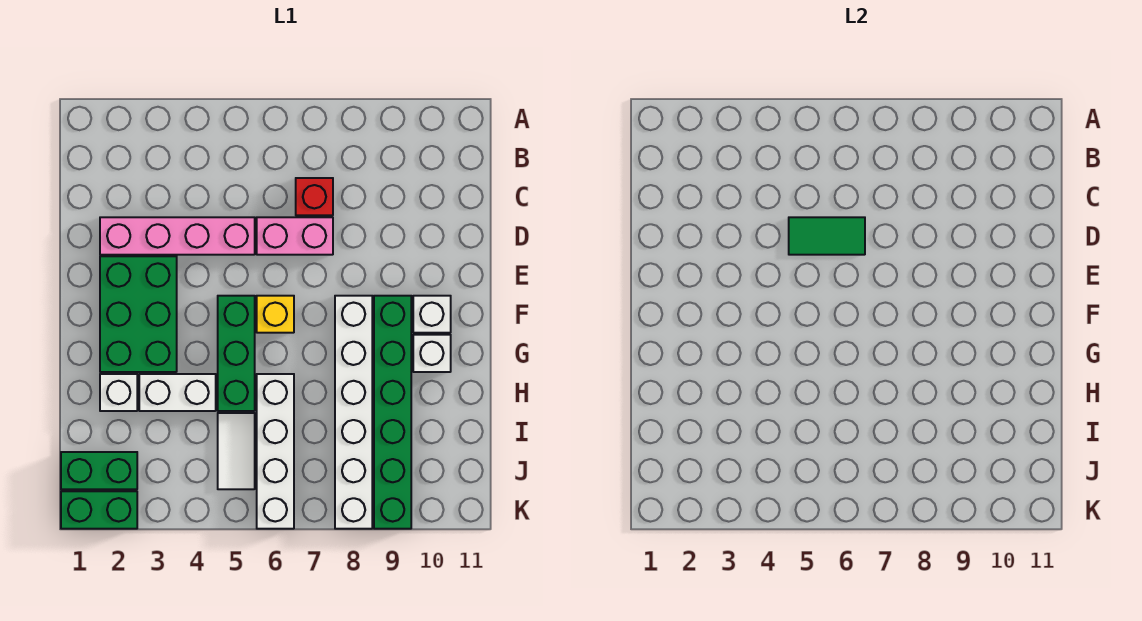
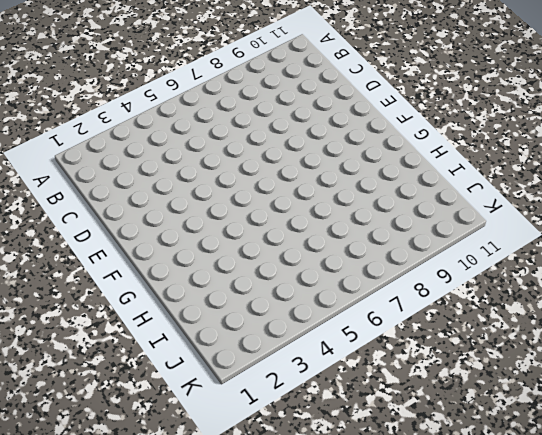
none -> red brick C7 level 1
none -> pink brick D2:D5 level 1
none -> pink brick D6:D7 level 1

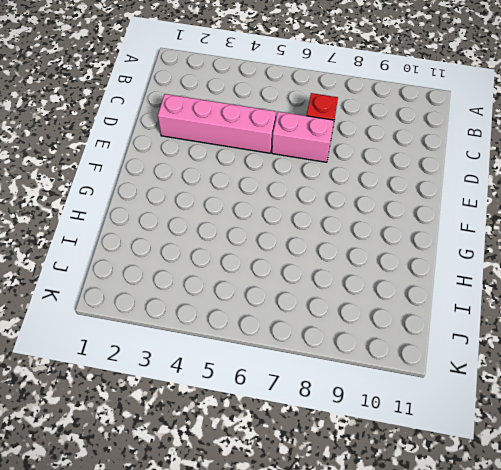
none -> green brick E2:G3 level 1
none -> green brick F5:H5 level 1
none -> yellow brick F6 level 1

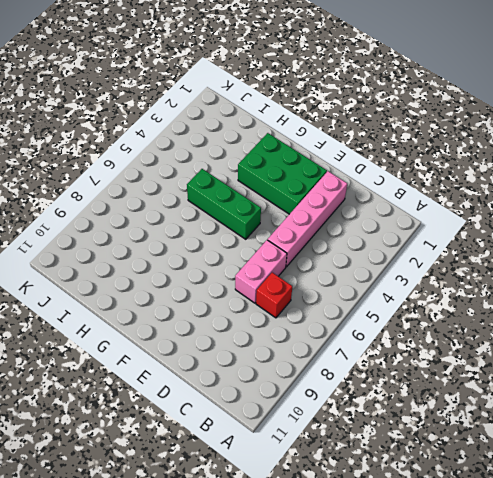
none -> yellow brick F6 level 1
none -> white brick F8:K8 level 1
none -> green brick F9:K9 level 1

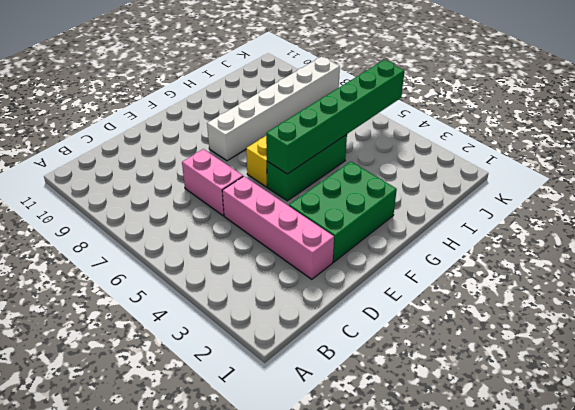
green brick F5:K5 level 2 -> green brick F9:K9 level 1
none -> red brick C7 level 1
none -> white brick F10 level 1
none -> white brick G10 level 1

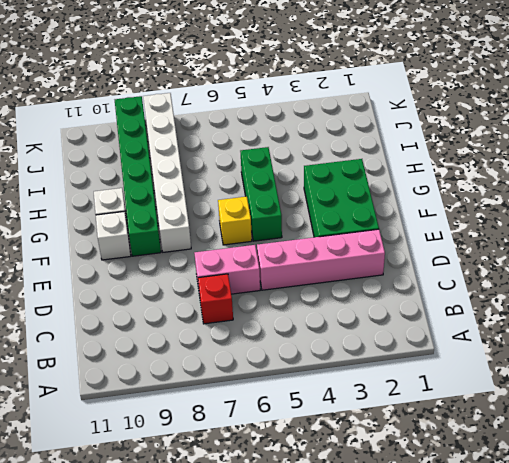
none -> white brick H2 level 1
none -> white brick H3:H4 level 1
none -> white brick H6:K6 level 1

